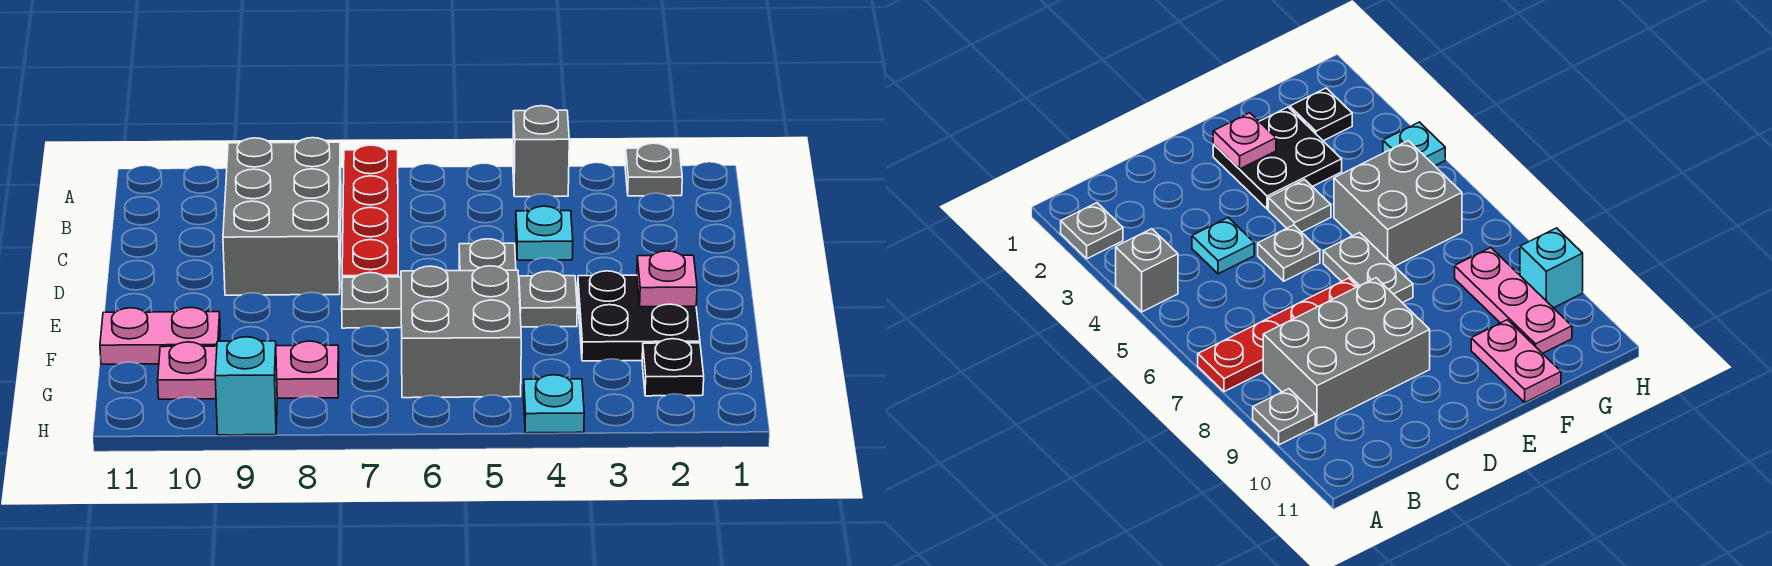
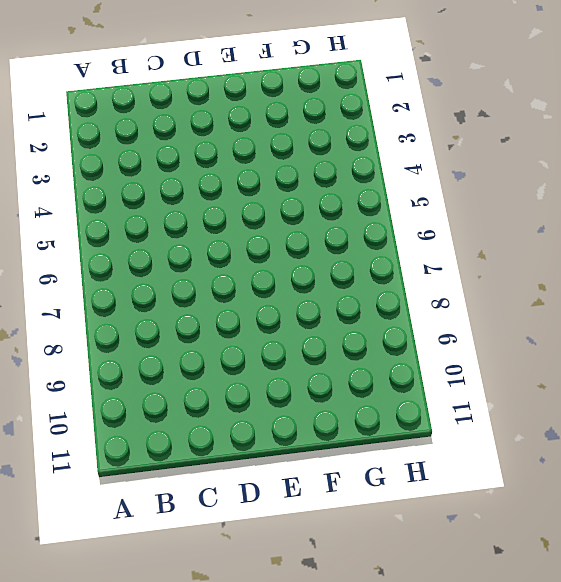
none -> grey plate A2 level 1
none -> grey brick A4 level 1
none -> red plate A7:D7 level 1

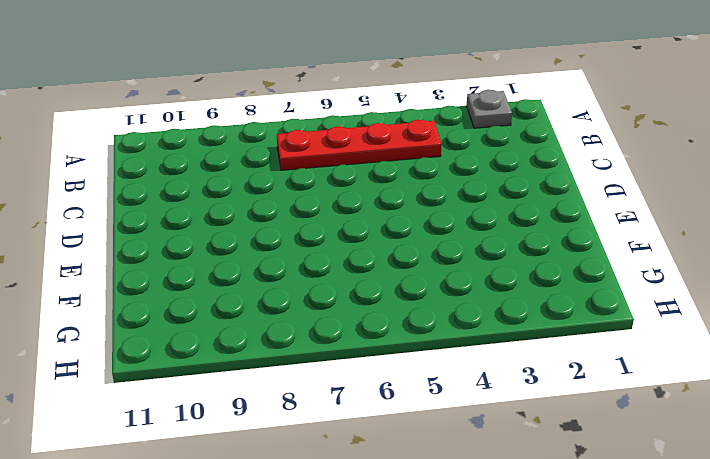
red plate B4:B7 level 1 -> red plate A7:D7 level 1
none -> grey brick A4 level 1
none -> grey plate A9 level 1
none -> grey brick B8:D9 level 1

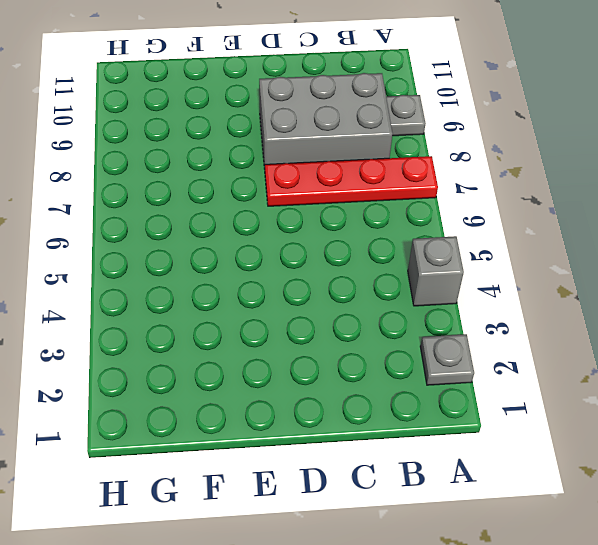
none -> cyan plate C4 level 1
none -> grey plate D5 level 1
none -> black plate E2:F3 level 1

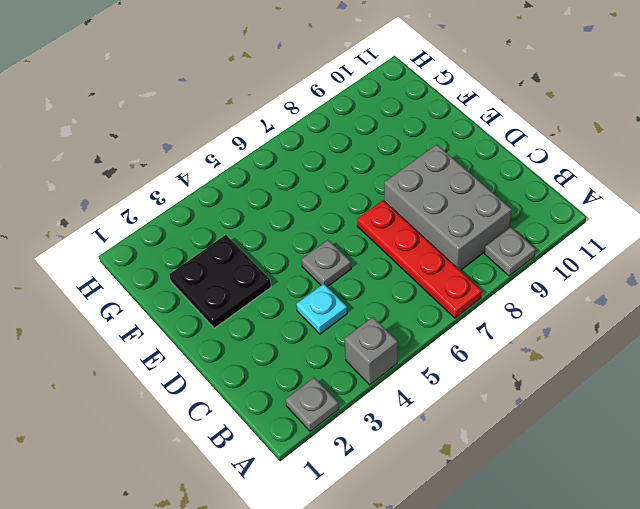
none -> grey plate E4 level 1
none -> grey plate E6:E7 level 1
none -> grey brick F5:G6 level 1

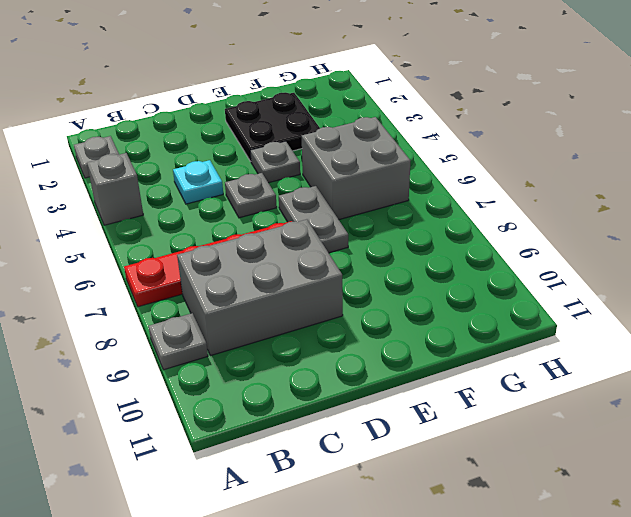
none -> pink plate F10:F11 level 1
none -> black plate G2 level 1
none -> pink plate G8:G10 level 1

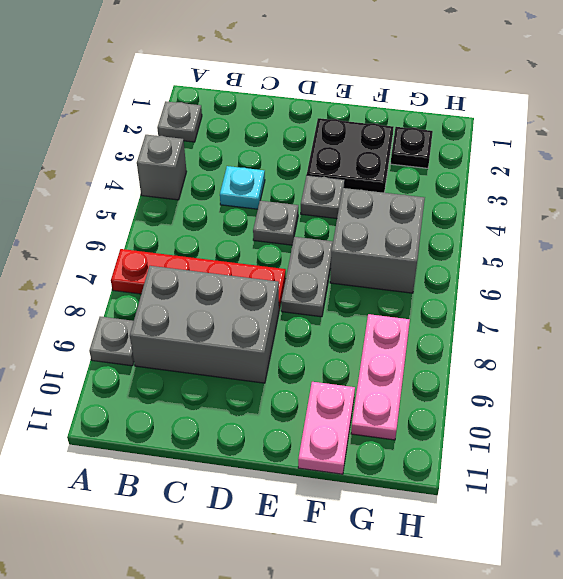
none -> cyan plate H4 level 1
none -> cyan brick H9 level 1
none -> pink plate E2 level 2

